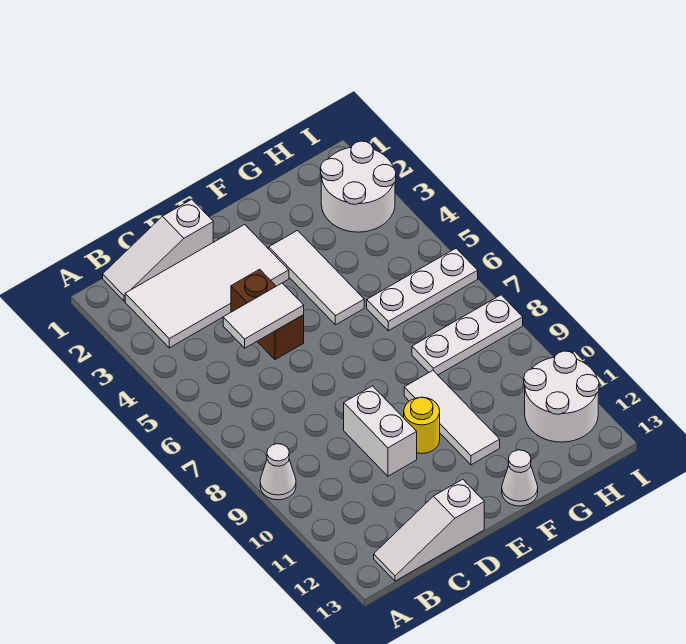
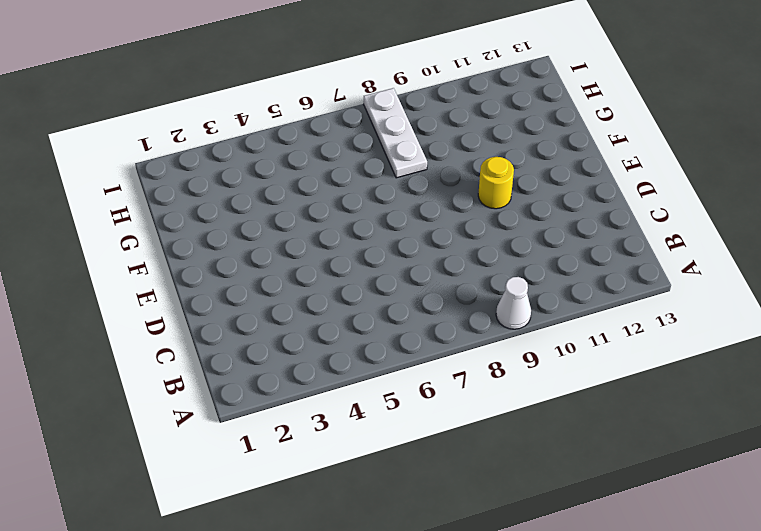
none -> white slope B1:D1 level 1 top D
none -> white tile B2:E3 level 1
none -> white slope B13:D13 level 1 top D

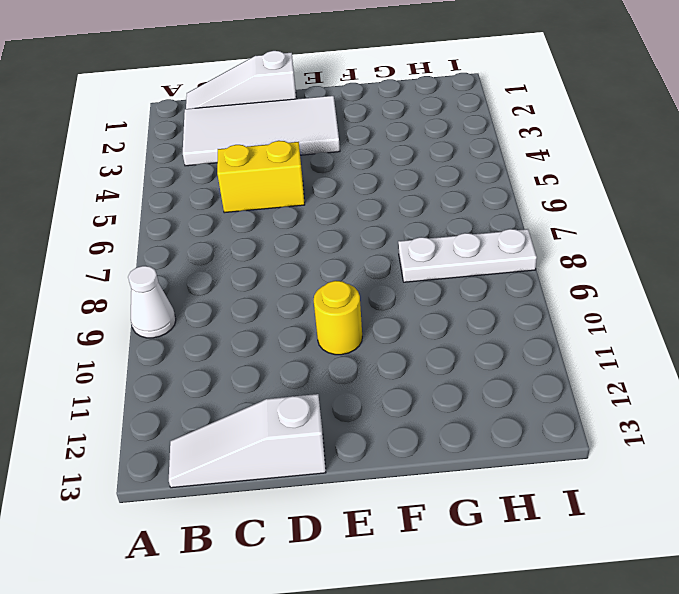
yellow brick C5:D5 level 1 -> brown brick D4:D5 level 1
none -> white brick D9:D10 level 1
none -> white tile F3:F5 level 1
none -> white tile F9:F11 level 1

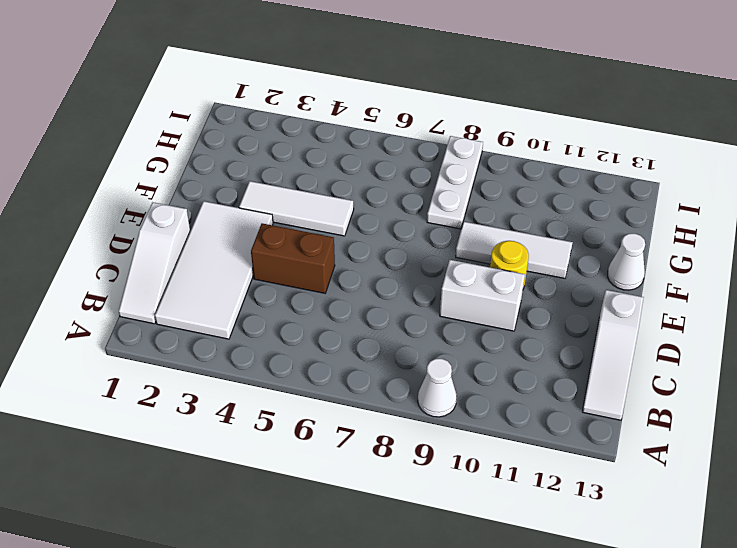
none -> white plate G6:I6 level 1
none -> white round brick H2:I3 level 1
none -> white round brick H11:I12 level 1

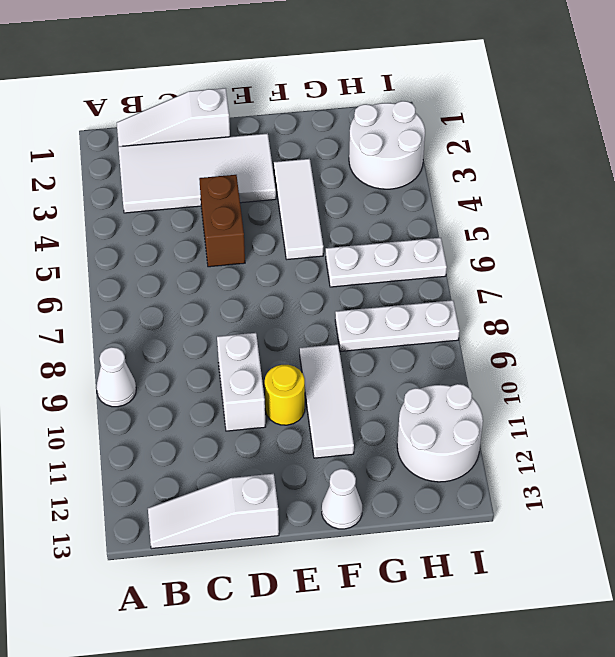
none -> white tile C5:D5 level 2

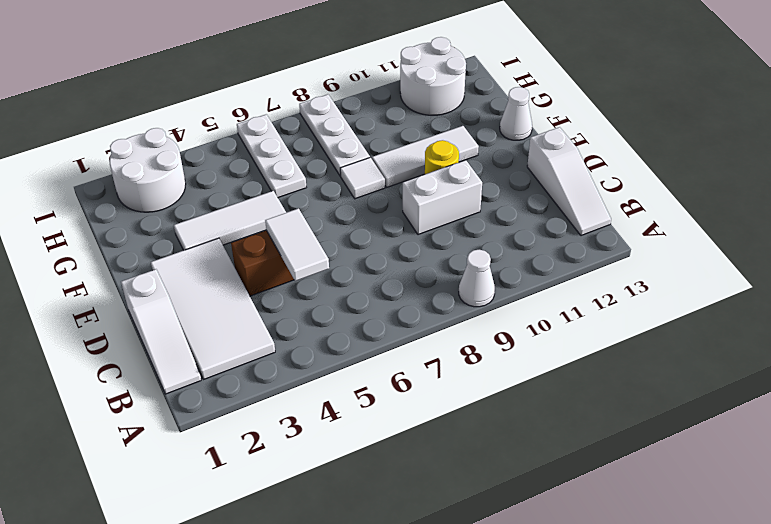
white tile F8 level 1 -> none

